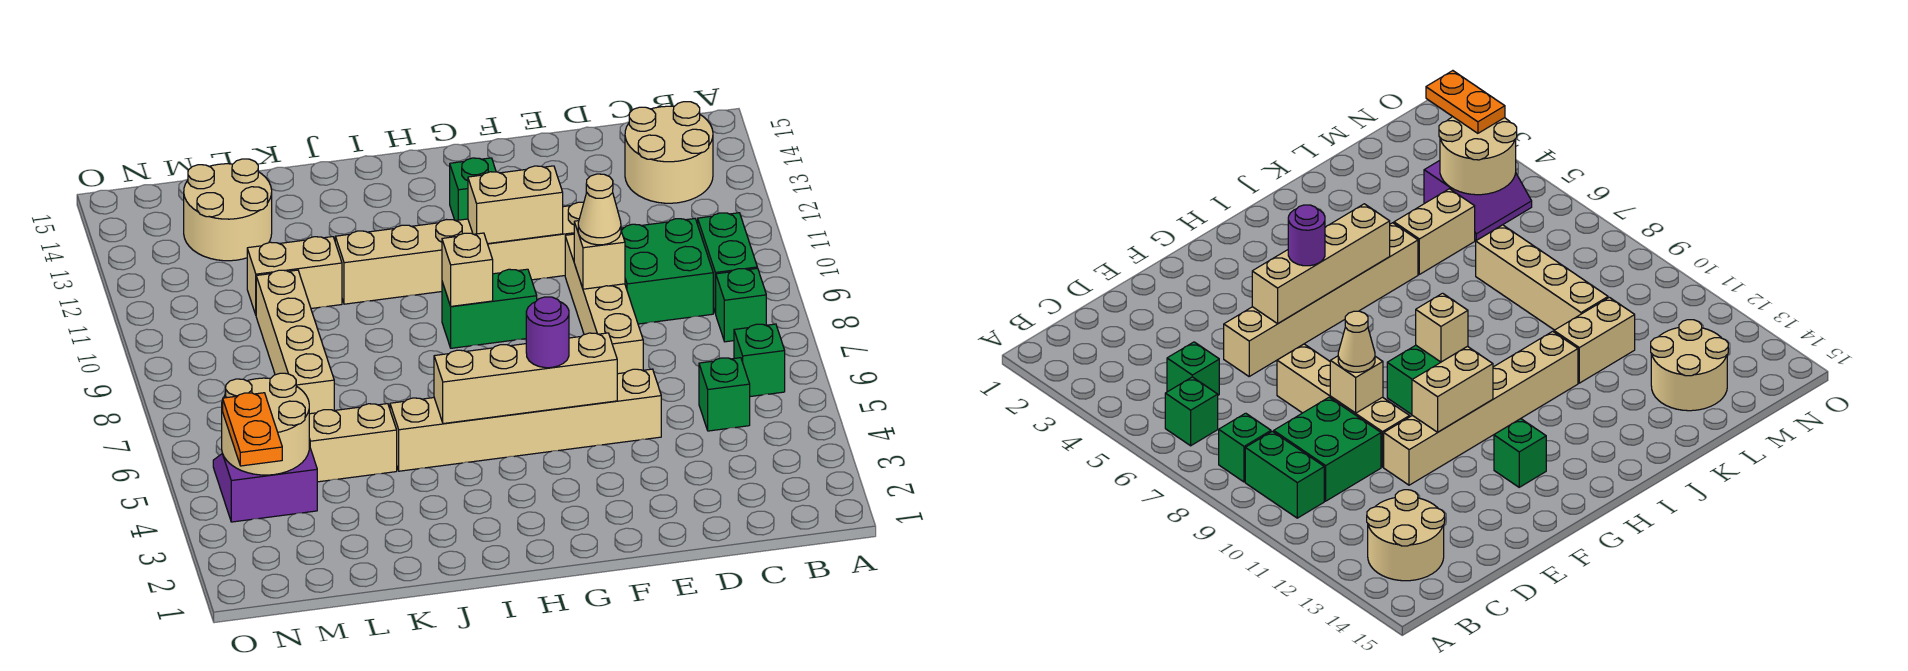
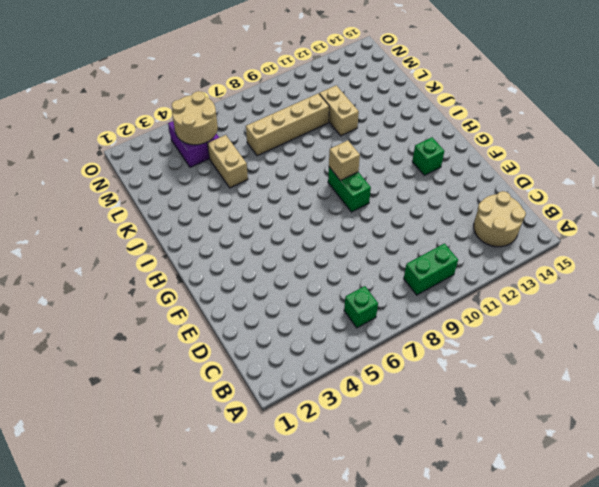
none -> green brick B8 level 1
none -> green brick C5 level 1
none -> green brick C9:D10 level 1

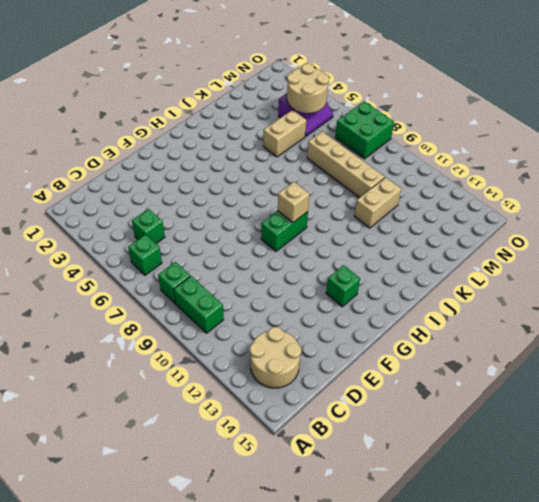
green brick N7:O8 level 1 -> green brick C9:D10 level 1
none -> tan brick E5:J5 level 1
none -> tan brick E7:E10 level 1
none -> tan brick E11:J11 level 1

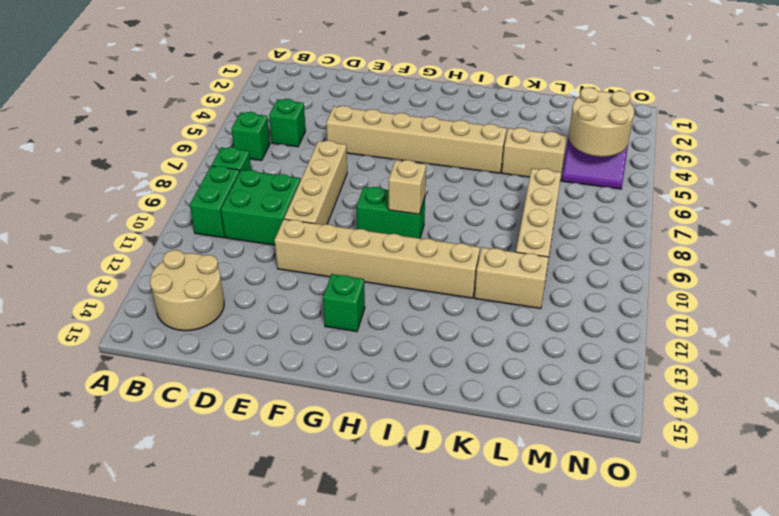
none -> tan round brick L13:M14 level 1
none -> tan brick E9 level 2
none -> tan brick F5:I5 level 2

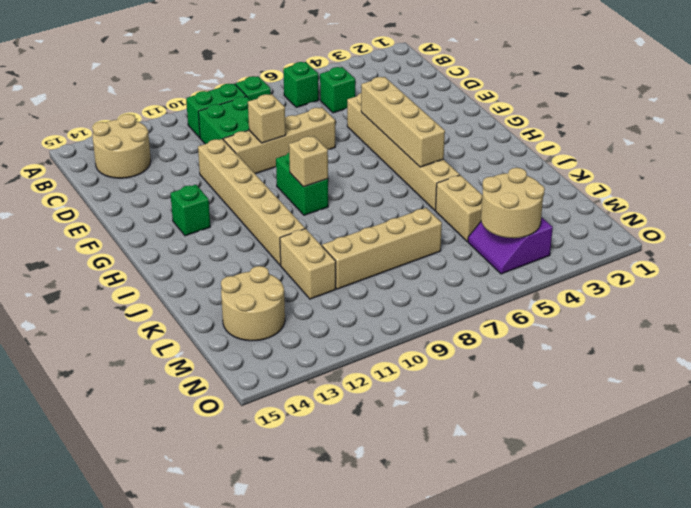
none -> tan brick F11:G11 level 2
none -> tan cone E9 level 3
none -> purple round brick G5 level 3

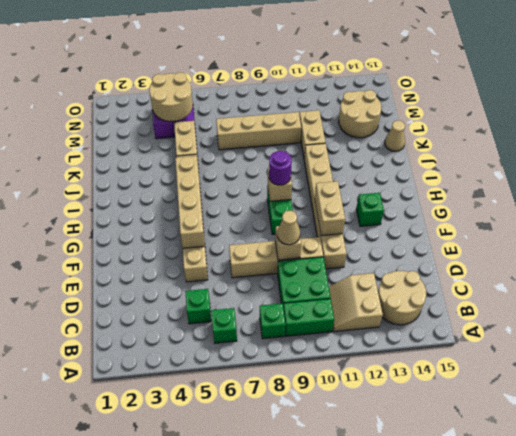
tan slope B11:C12 level 1 top 12 -> none
purple round brick H9 level 3 -> purple round brick G5 level 3
tan cone K15 level 1 -> none
none -> orange plate N3:N4 level 3

